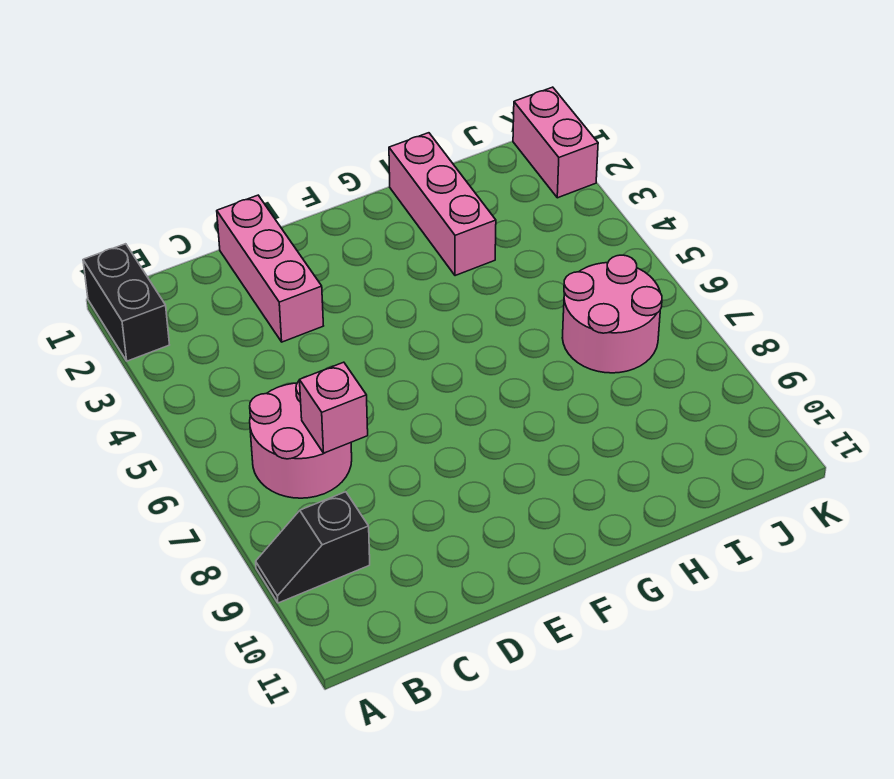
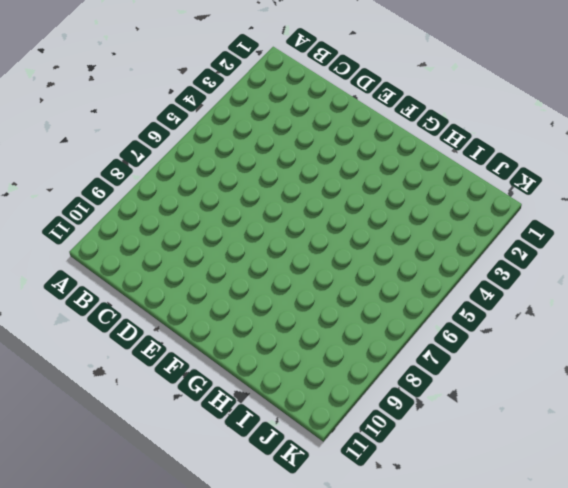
none -> black brick A1:A2 level 1
none -> black slope A9:B9 level 1 top B

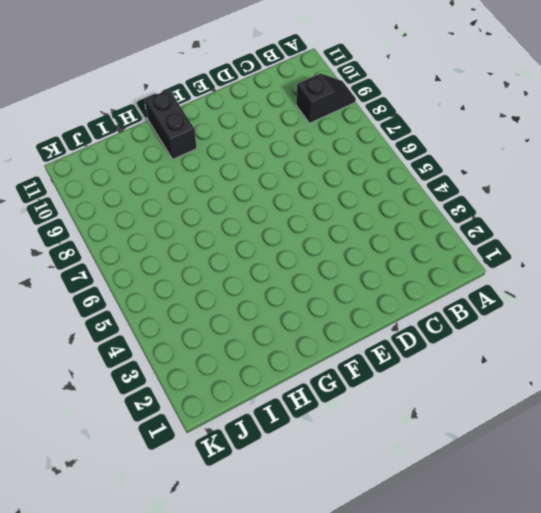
black brick G10:G11 level 1 -> black brick A1:A2 level 1
none -> pink round brick B6:C7 level 1
none -> pink brick D1:D3 level 1

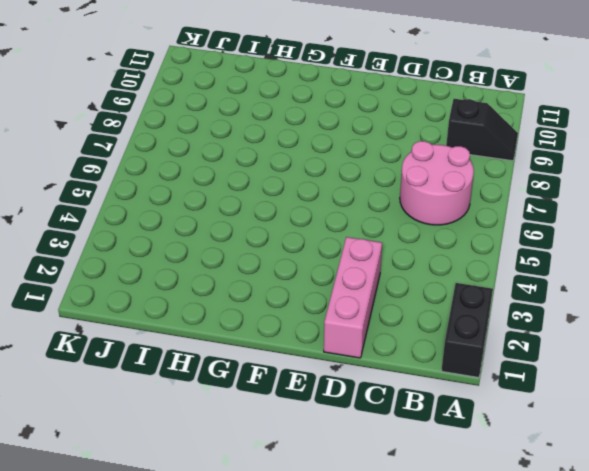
none -> pink brick H1:H3 level 1
none -> pink round brick I6:J7 level 1

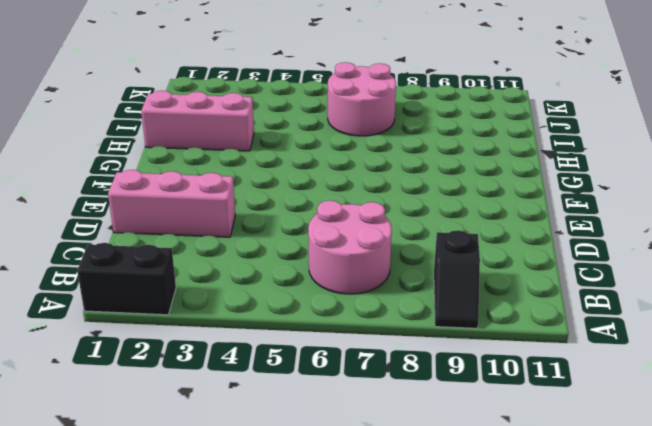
none -> pink brick K1:K2 level 1
none -> pink brick C7 level 2

